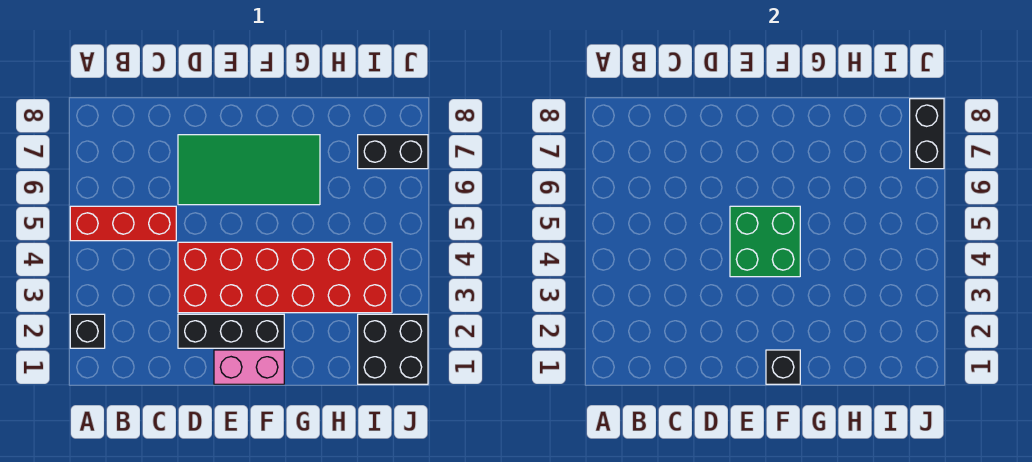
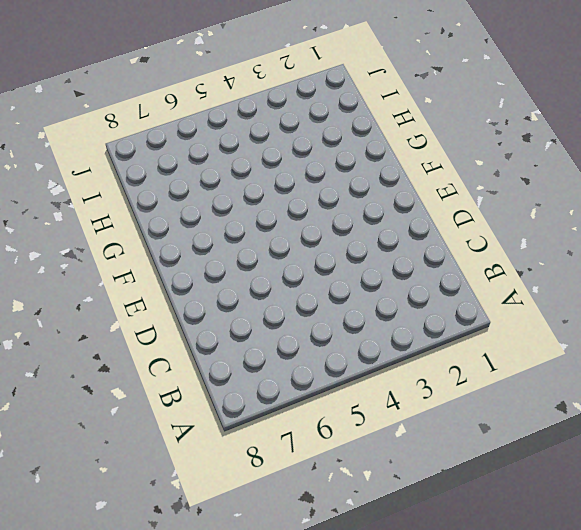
none -> black brick A2 level 1
none -> red brick A5:C5 level 1

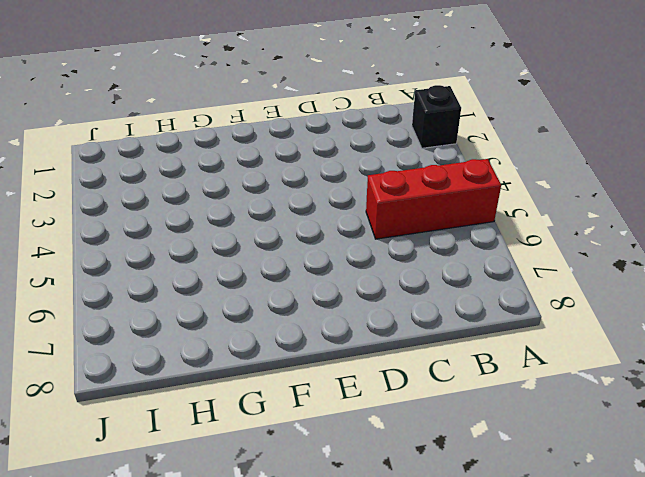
none -> black brick D2:F2 level 1
none -> red brick D3:I4 level 1

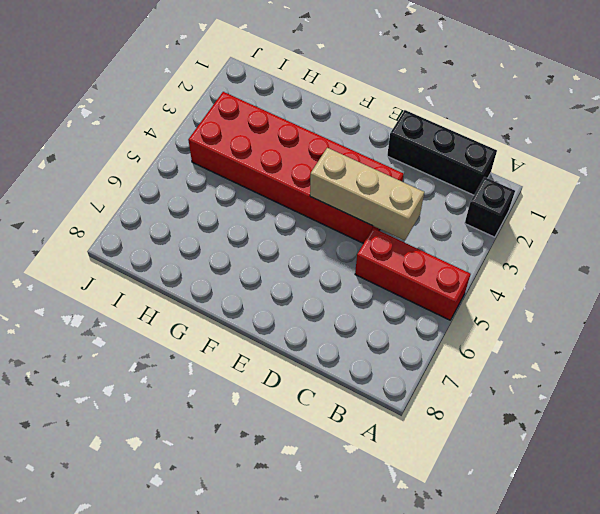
black brick B1:D1 level 1 -> black brick D2:F2 level 1
tan brick C4:E4 level 2 -> green brick E4:F5 level 2
none -> green tile D6:G7 level 1
none -> pink brick E1:F1 level 1

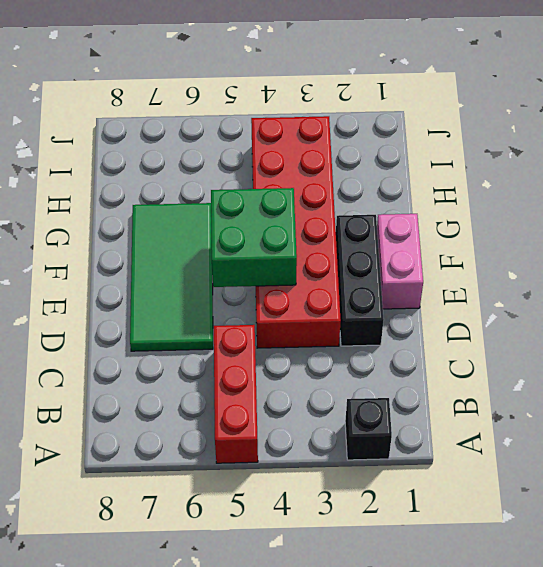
none -> black brick I1:J2 level 1
none -> black brick I7:J7 level 1

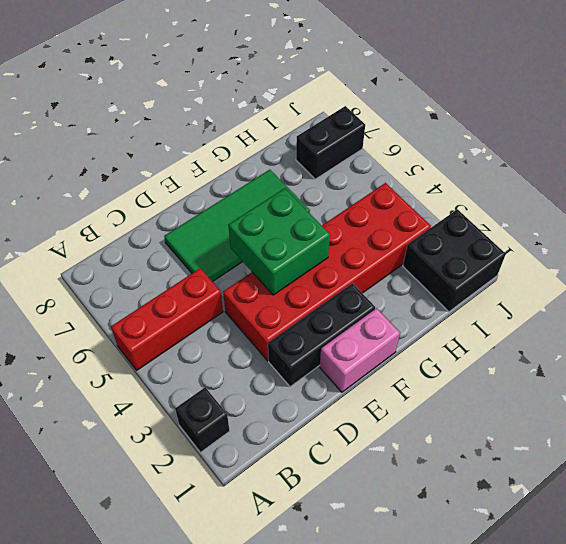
none -> black brick F1 level 2
none -> black brick J7:J8 level 2

